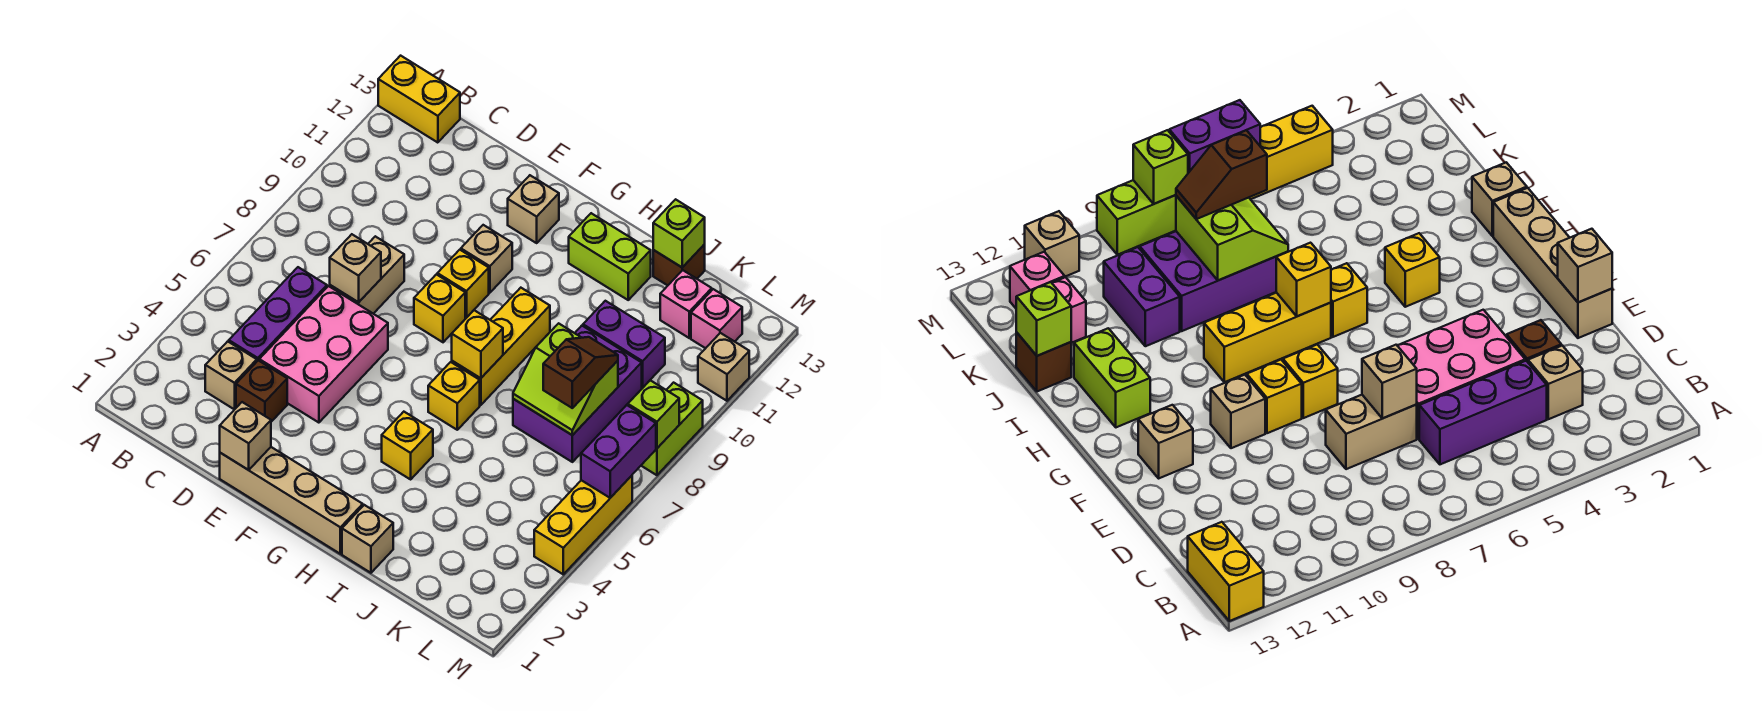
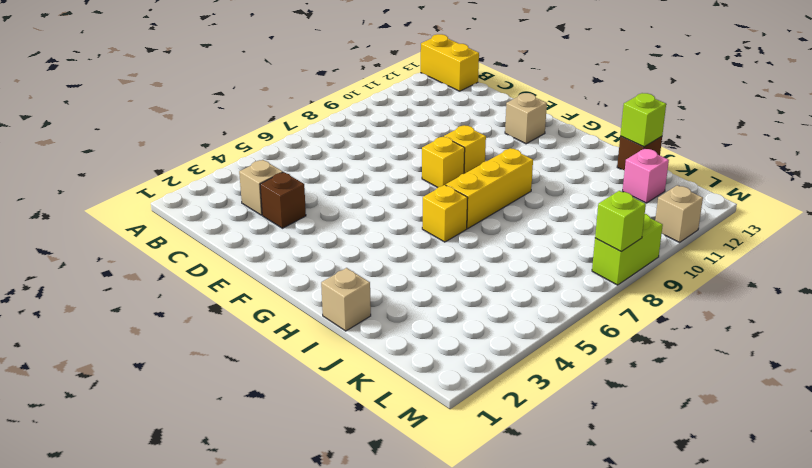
none -> purple brick C4:C6 level 1
none -> pink brick D4:E6 level 1
none -> tan brick D7:D8 level 1
none -> tan brick E1:H1 level 1

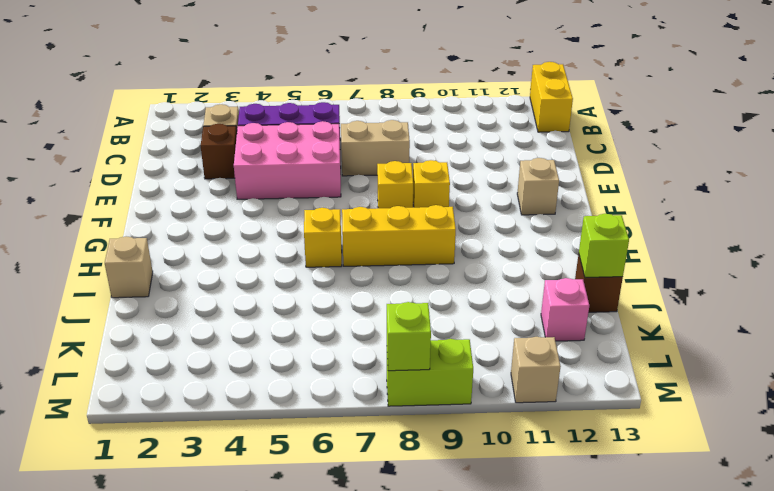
none -> tan brick E1:H1 level 1
none -> tan brick F10 level 1
none -> yellow brick H4 level 1
none -> lime brick H12:I12 level 1

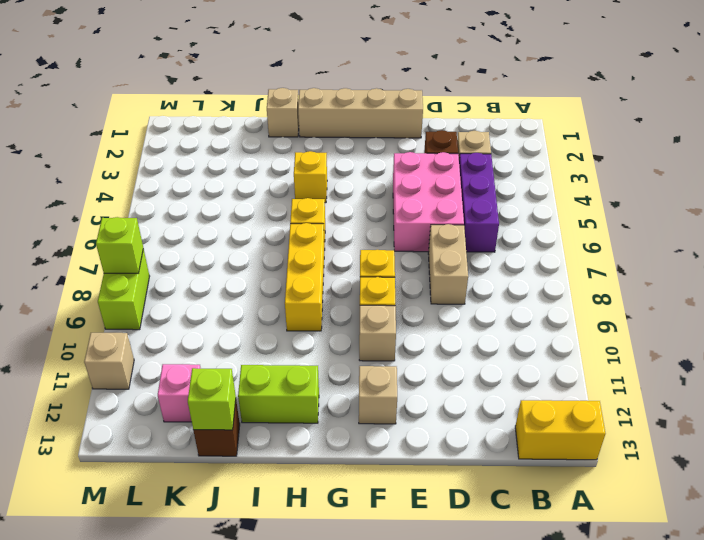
none -> purple brick J7:K9 level 1
none -> purple brick J10:K10 level 1
none -> pink brick L12 level 1
none -> yellow brick M4:M6 level 1

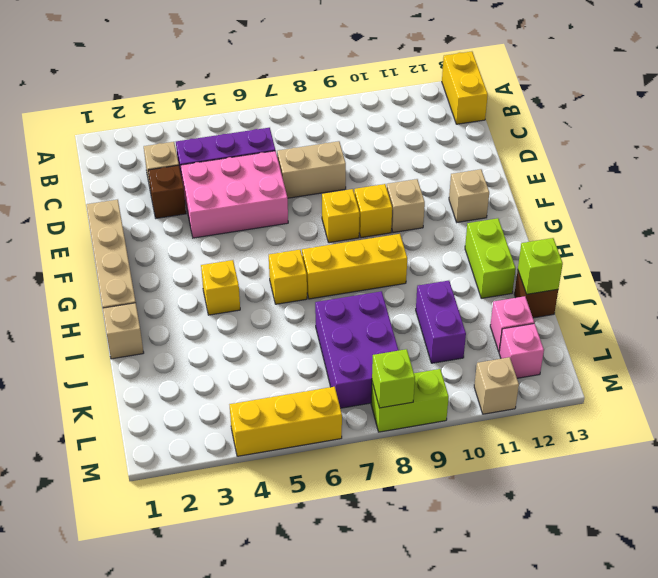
purple brick J7:L8 level 1 -> purple brick J7:K9 level 1
none -> tan brick D7 level 2
none -> tan brick E1 level 2
none -> yellow brick H7 level 2
none -> lime slope J7:K8 level 2 top 8

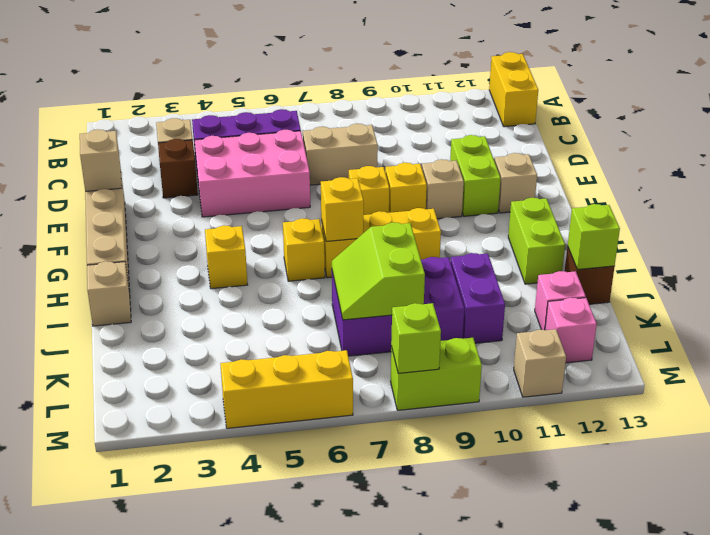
lime brick E11:F11 level 1 -> none
none -> tan brick D7 level 2
none -> purple brick M6:M7 level 2
none -> brown slope K7:K8 level 3 top 7

